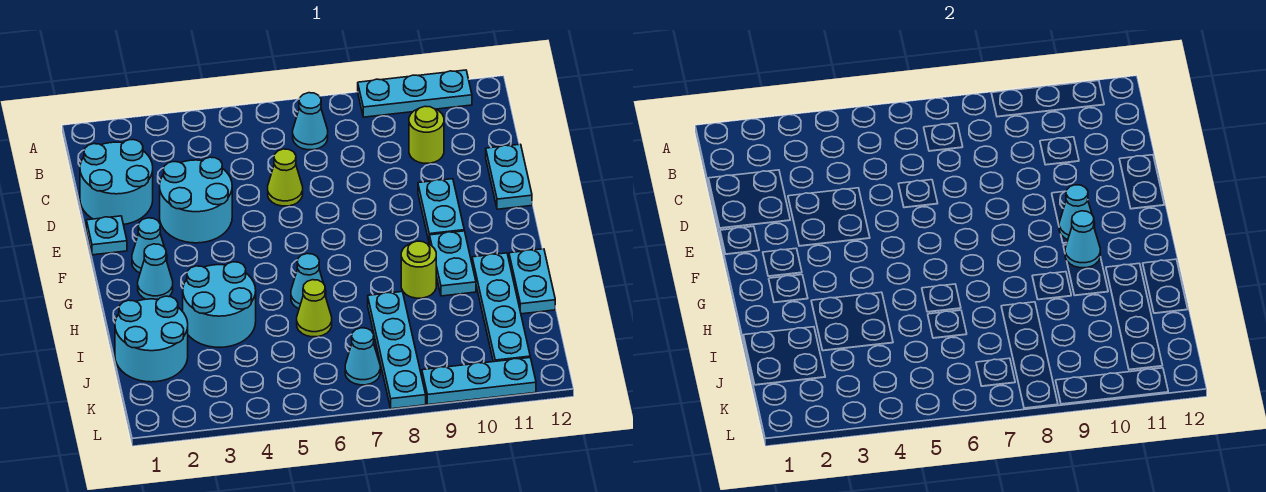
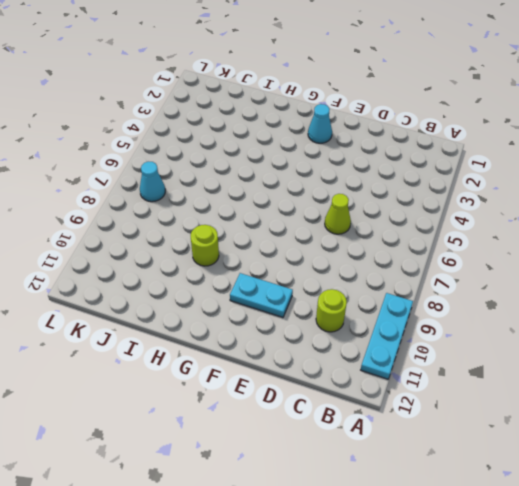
none -> cyan cone B7 level 1
none -> cyan round brick C1:D2 level 1
none -> cyan round brick D3:E4 level 1

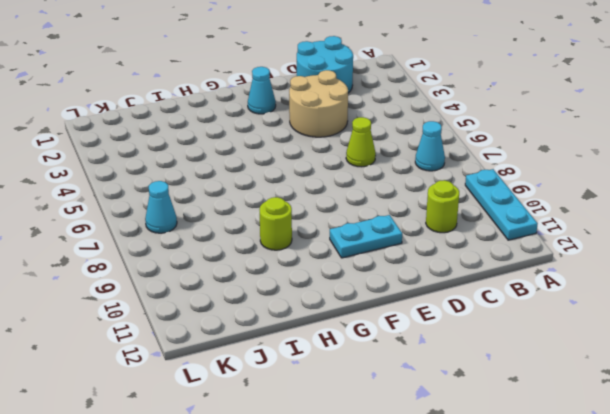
tan round brick D3:E4 level 1 -> cyan round brick D3:E4 level 1
none -> cyan plate D12:E12 level 1
none -> cyan plate E1 level 1
none -> cyan cone G2 level 1

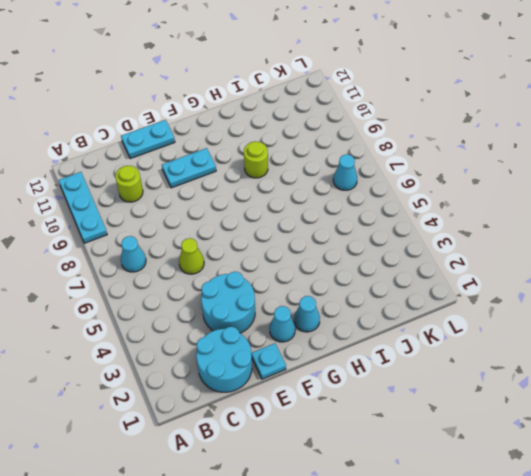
none -> cyan plate G10:H10 level 1
none -> cyan round brick H3:I4 level 1
none -> cyan cone H6 level 1

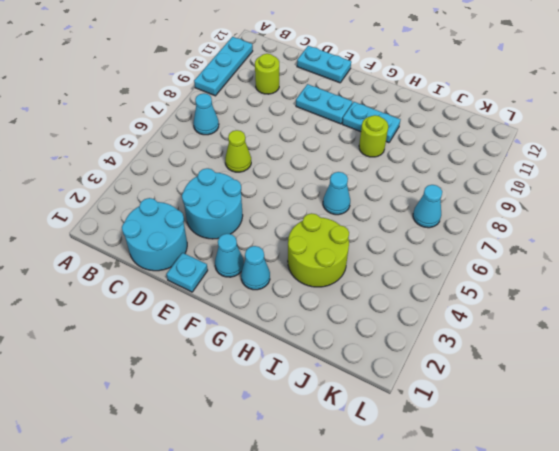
lime round brick H3:I4 level 1 -> cyan round brick H3:I4 level 1
none -> cyan plate H11:K11 level 1
none -> cyan plate H12:I12 level 1
none -> cyan round brick I1:J2 level 1

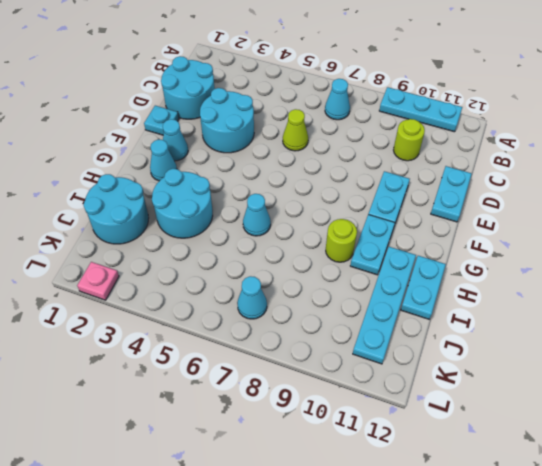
pink plate L2 level 1 -> none
none -> lime cone I6 level 1
none -> cyan plate I8:L8 level 1
none -> cyan plate L9:L11 level 1

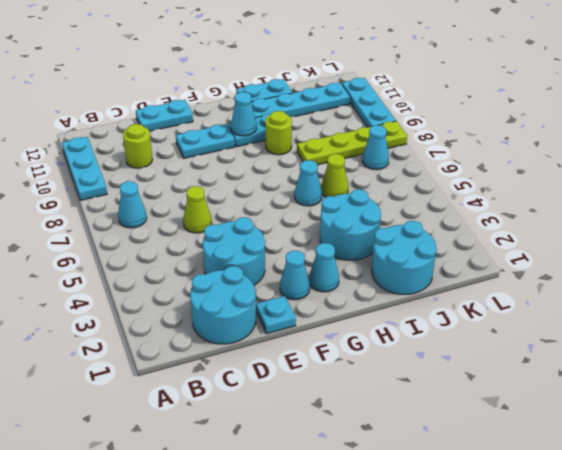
lime plate I8:L8 level 1 -> cyan plate I8:L8 level 1
none -> cyan cone F10 level 2

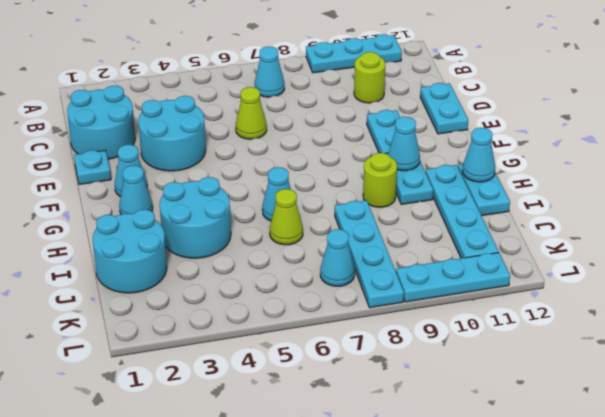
cyan cone H12 level 2 -> cyan cone F10 level 2

